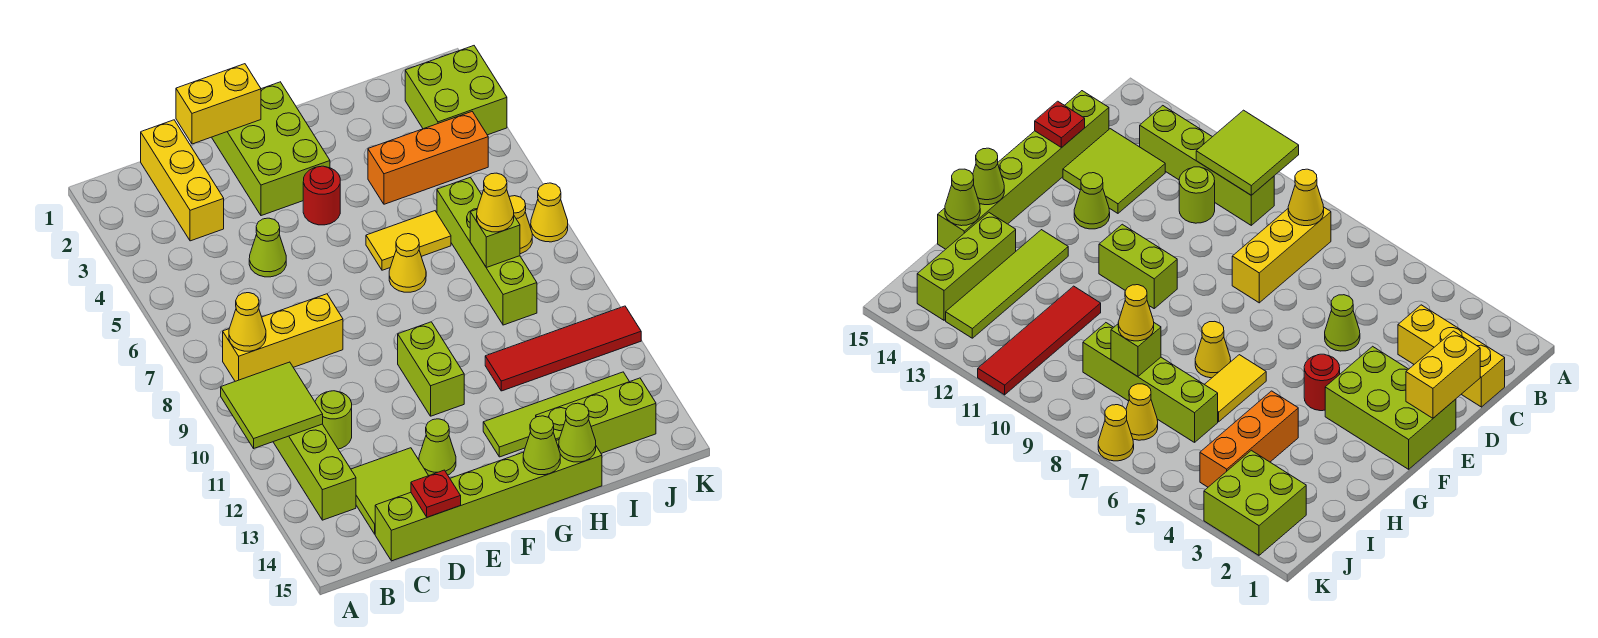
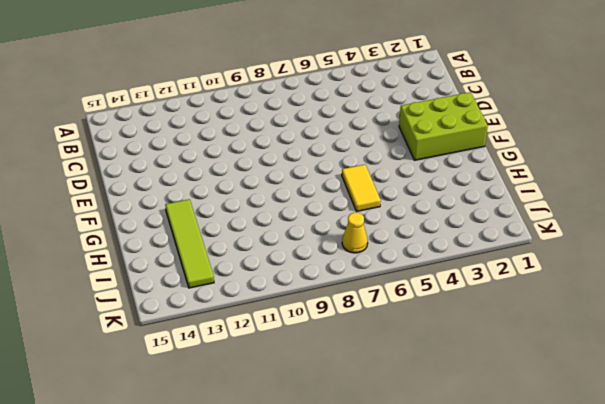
none -> yellow brick B8:D8 level 1
none -> lime brick B10:B13 level 1
none -> yellow brick C1:C3 level 1

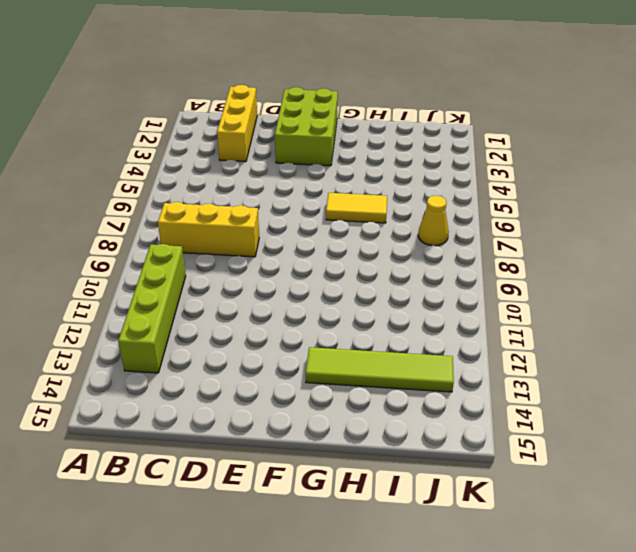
none -> lime round brick C11 level 1
none -> lime tile C13:D14 level 1
none -> lime brick C15:H15 level 1

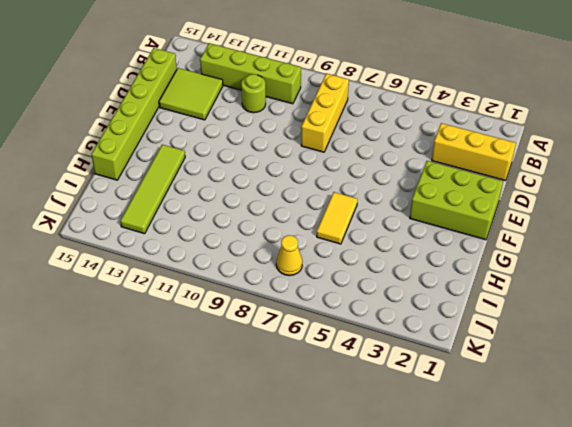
none -> lime cone D5 level 1
none -> lime cone E13 level 1
none -> red round brick F4 level 1

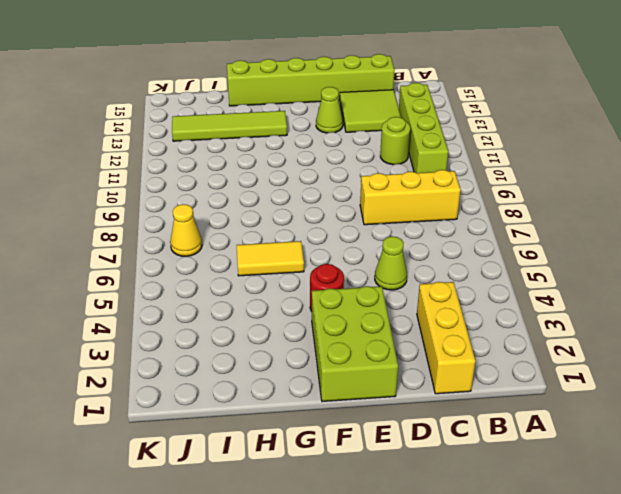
none -> lime brick F10:F11 level 1
none -> yellow cone G7 level 1
none -> orange brick H4:J4 level 1

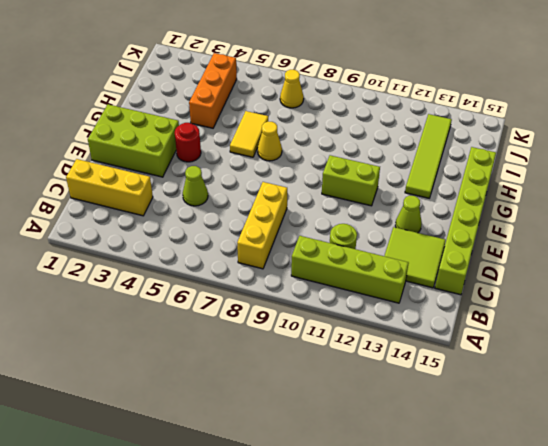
none -> red tile H11:K11 level 1
none -> lime brick H14:J14 level 1
none -> lime brick I6:I9 level 1

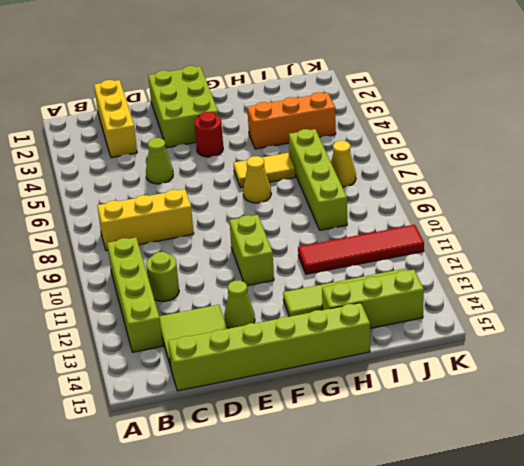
none -> lime brick J2:K3 level 1
none -> yellow cone K7 level 1
none -> lime tile A10:B11 level 2

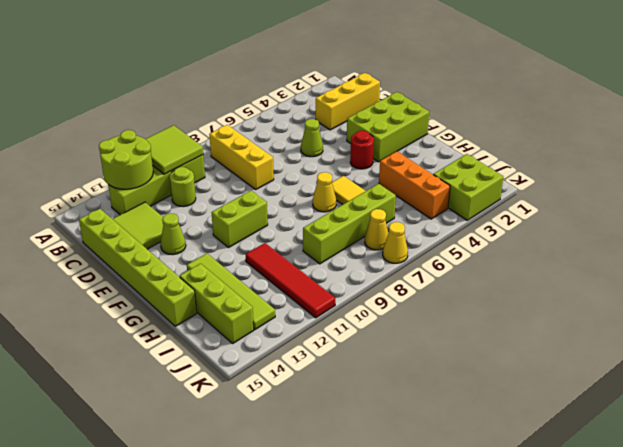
lime round brick A12:B13 level 2 -> none
none -> yellow cone B8 level 2
none -> yellow brick D1:E1 level 2
none -> red plate D15 level 2

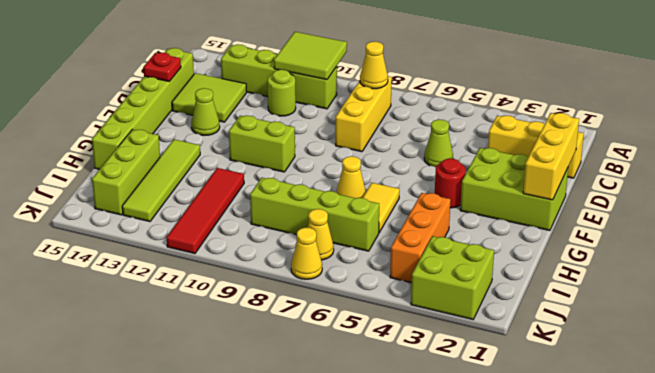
yellow brick D1:F1 level 2 -> yellow brick D1:E1 level 2
none -> lime cone G15 level 2
none -> lime cone H15 level 2
none -> lime brick I8 level 2

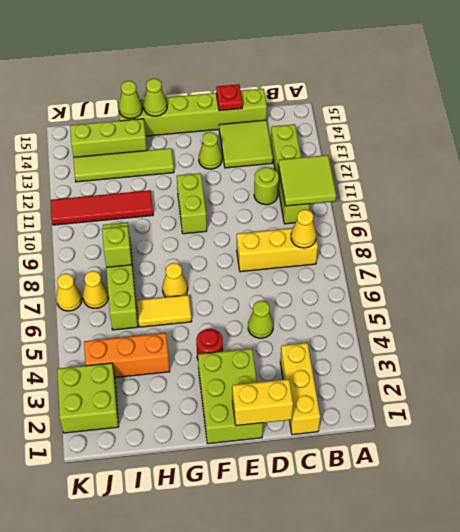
none -> yellow cone I8 level 3

